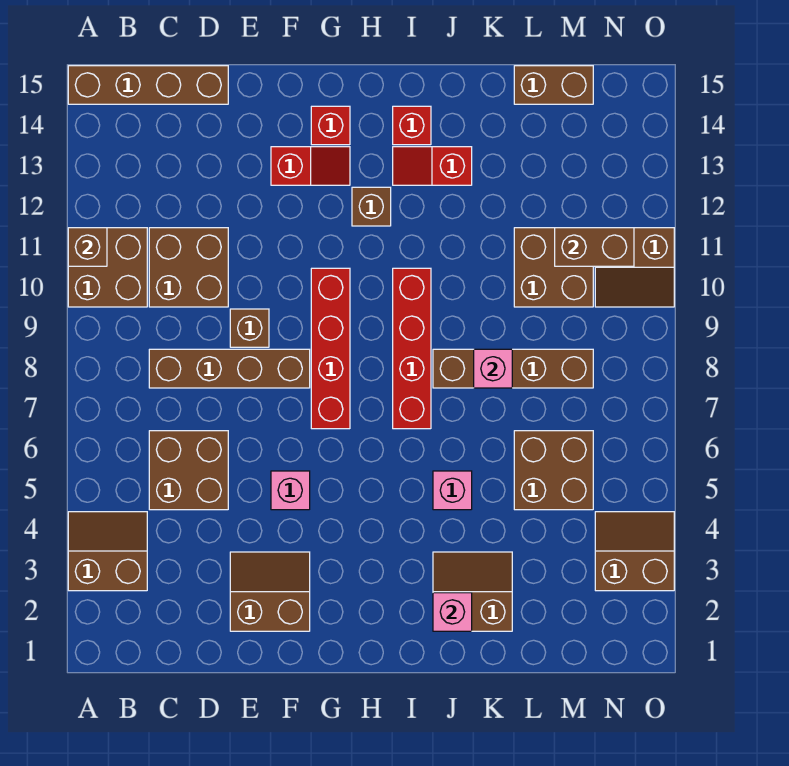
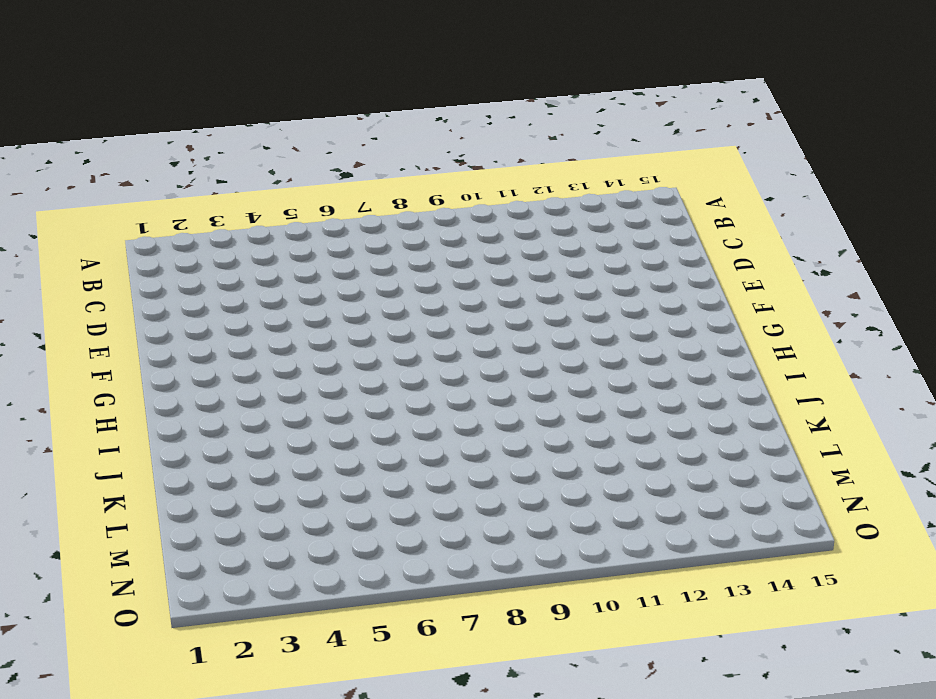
none -> brown slope A3:B4 level 1 top 3
none -> brown brick A10:B11 level 1
none -> brown brick A15:D15 level 1

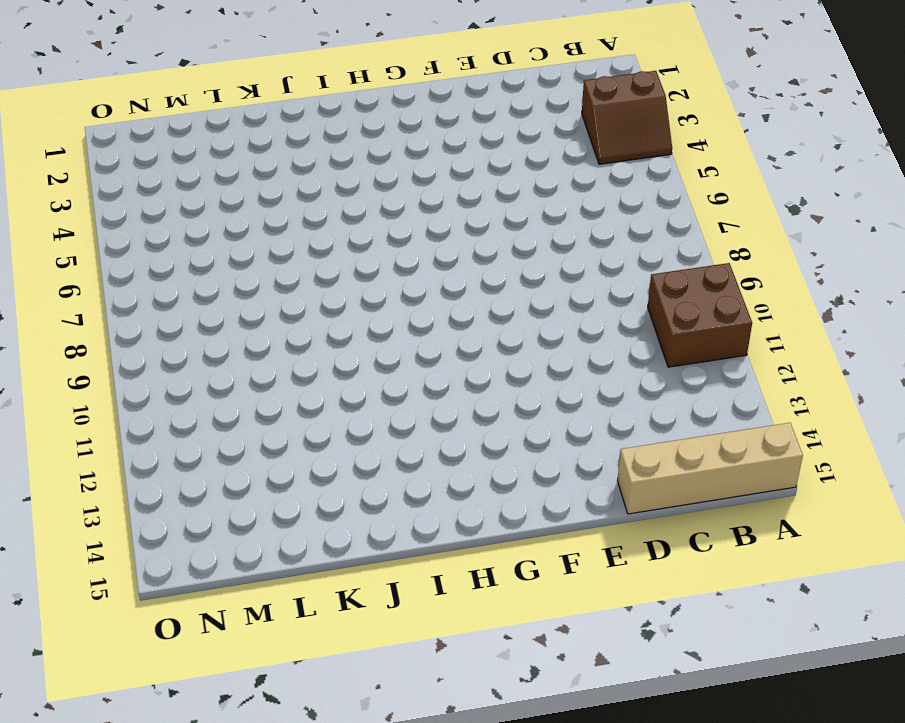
tan brick A15:D15 level 1 -> brown brick A15:D15 level 1
none -> brown brick C5:D6 level 1
none -> brown brick C8:F8 level 1
none -> brown brick C10:D11 level 1

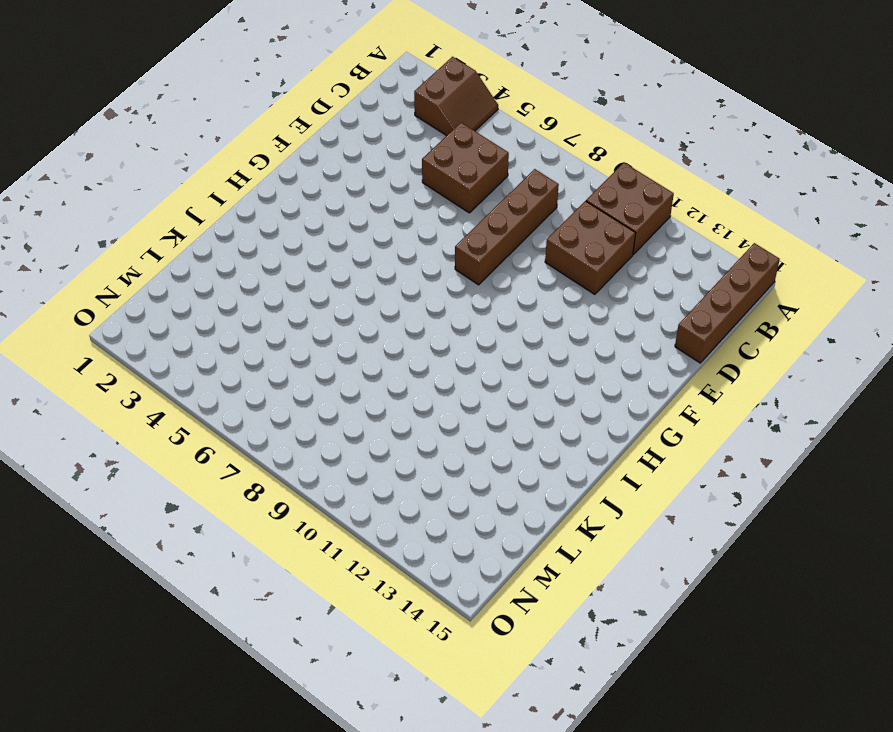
none -> brown slope E2:F3 level 1 top 2
none -> brown brick E9 level 1
none -> pink brick F5 level 1

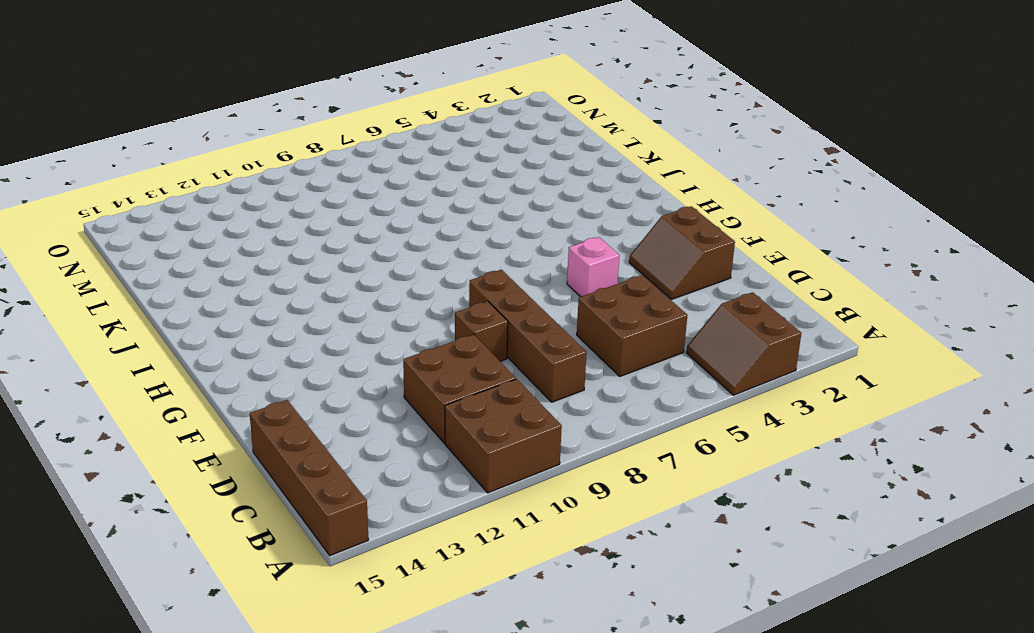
none -> red slope F13:G13 level 1 top F
none -> red brick G7:G10 level 1
none -> red brick G14 level 1

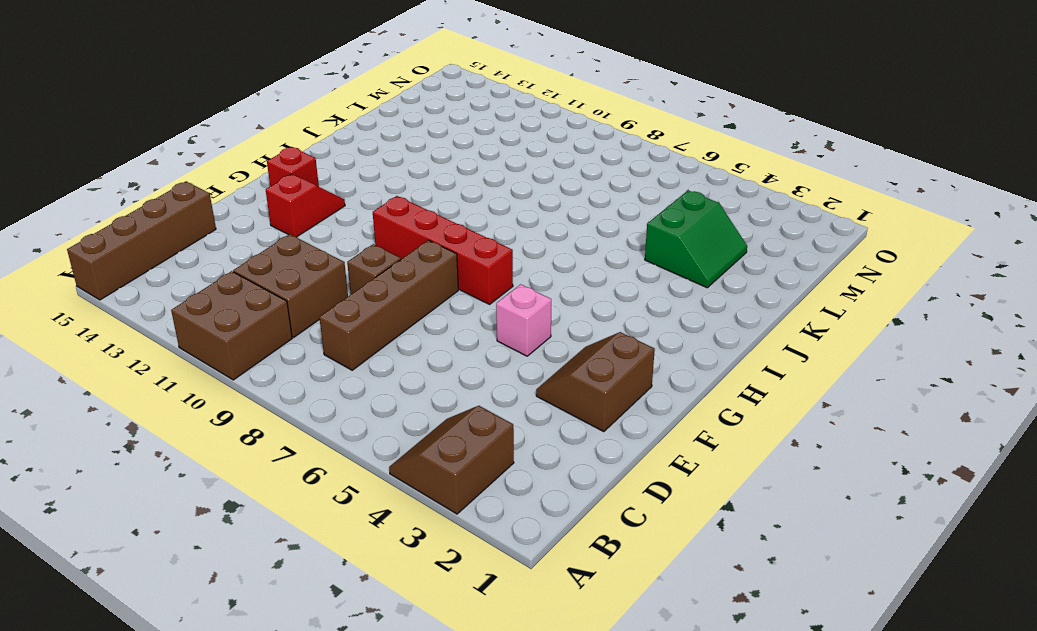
green slope K3:L4 level 1 top 4 -> brown slope J2:K3 level 1 top 2
none -> brown brick C5:D6 level 1
none -> brown brick H12 level 1
none -> red brick I7:I10 level 1

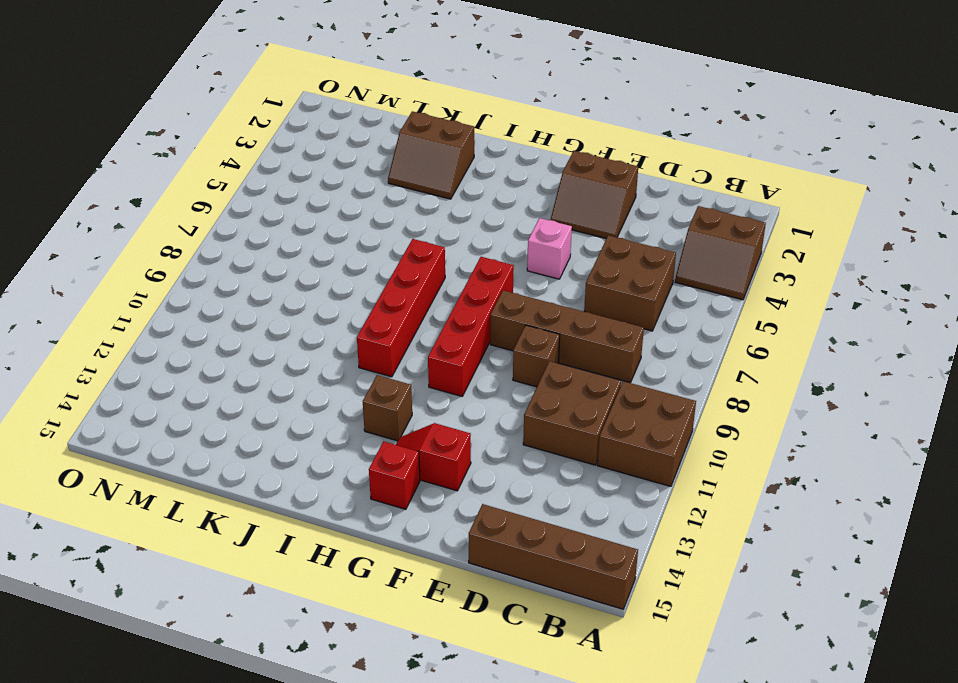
none -> red slope I13:J13 level 1 top J
none -> red brick I14 level 1
none -> pink brick J5 level 1

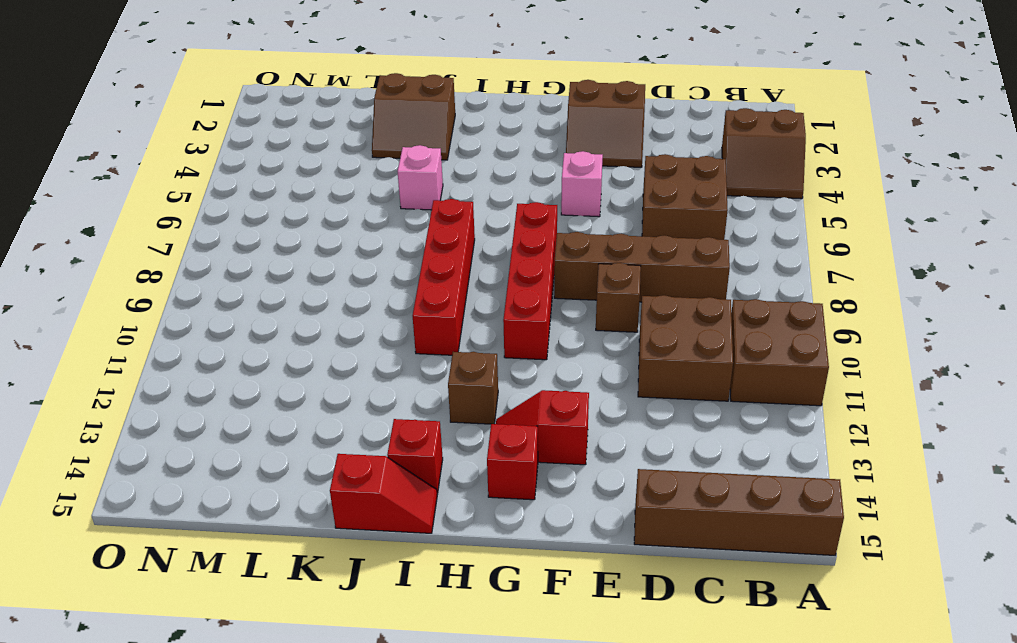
red slope I15:J15 level 1 top J -> red slope I13:J13 level 1 top J
none -> brown brick J8:M8 level 1
none -> brown brick L5:M6 level 1
none -> brown brick L10:M11 level 1

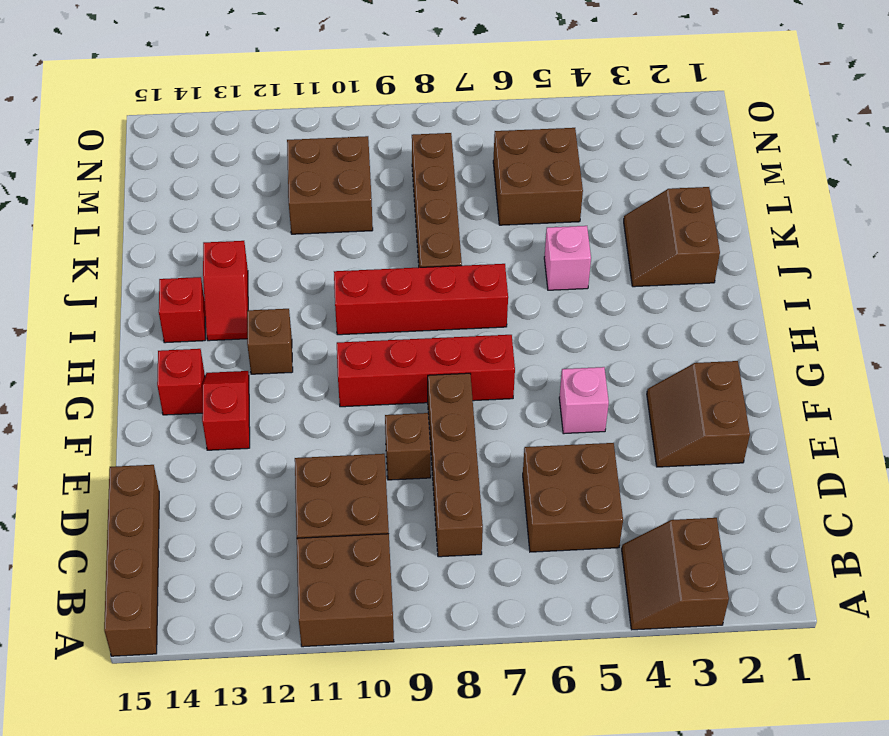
none -> brown brick L15:M15 level 1
none -> brown slope N3:O4 level 1 top 3
none -> brown slope N10:O11 level 1 top 11

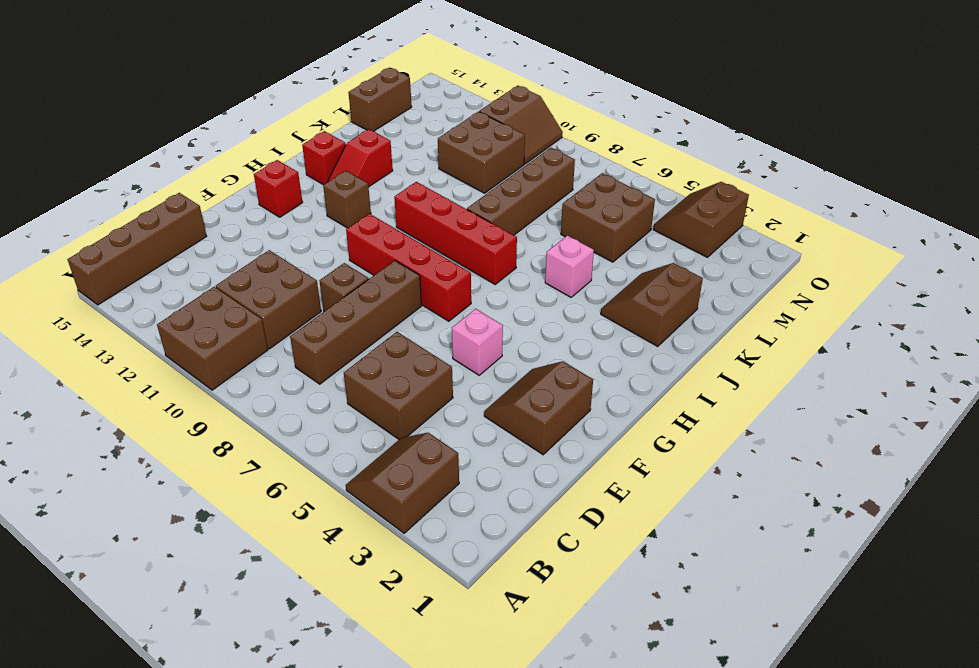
none -> red slope F13:G13 level 1 top F
none -> brown brick A11 level 2
none -> pink brick J2 level 2

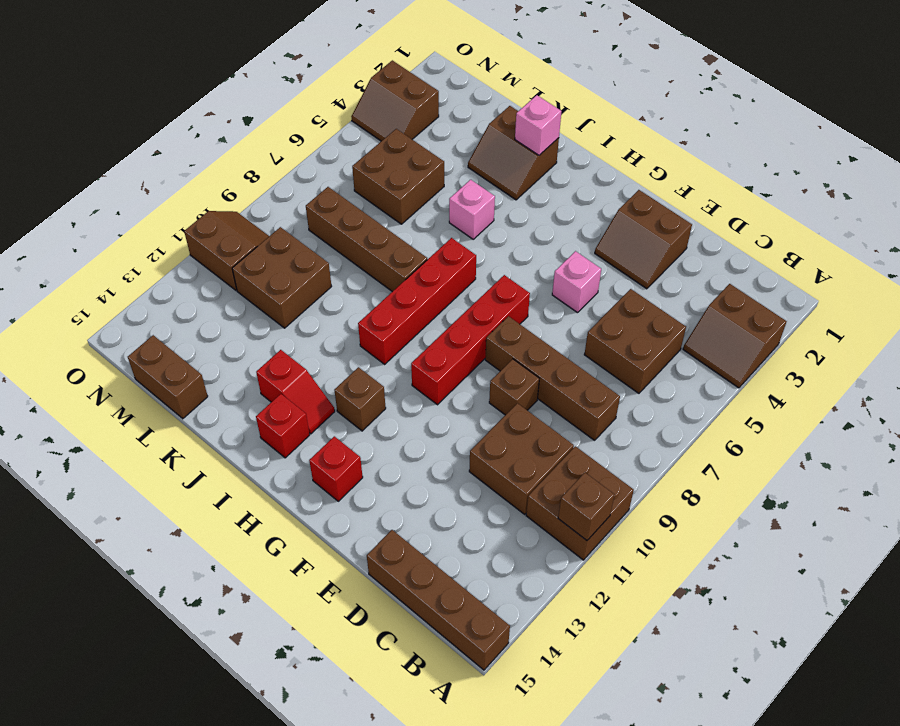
none -> red slope F13:G13 level 1 top F
none -> pink brick K8 level 2
none -> brown brick M11:N11 level 2

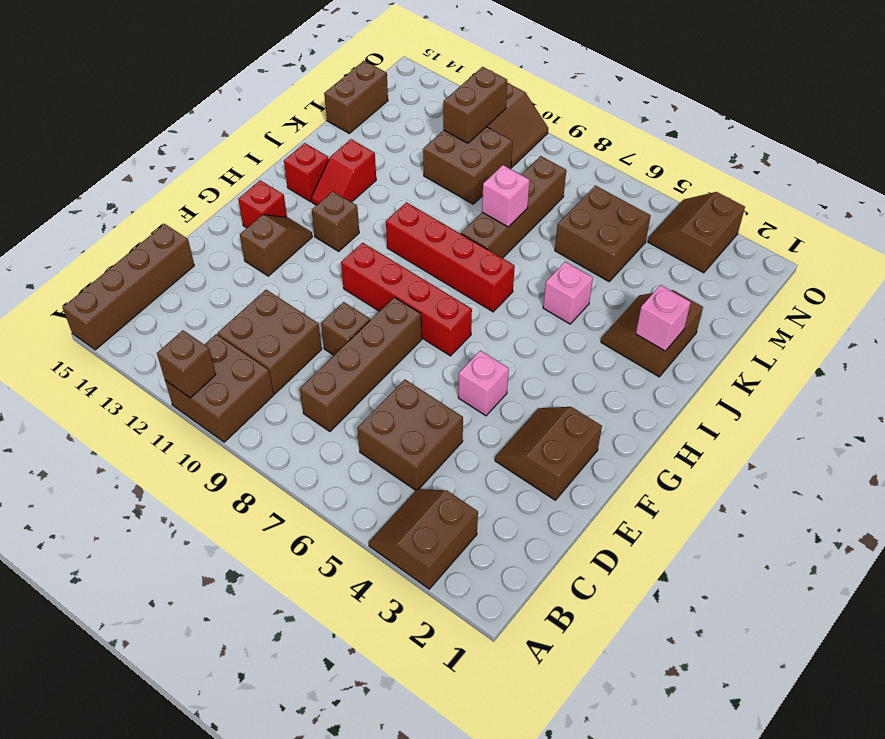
brown slope F13:G13 level 1 top F -> red slope F13:G13 level 1 top F

